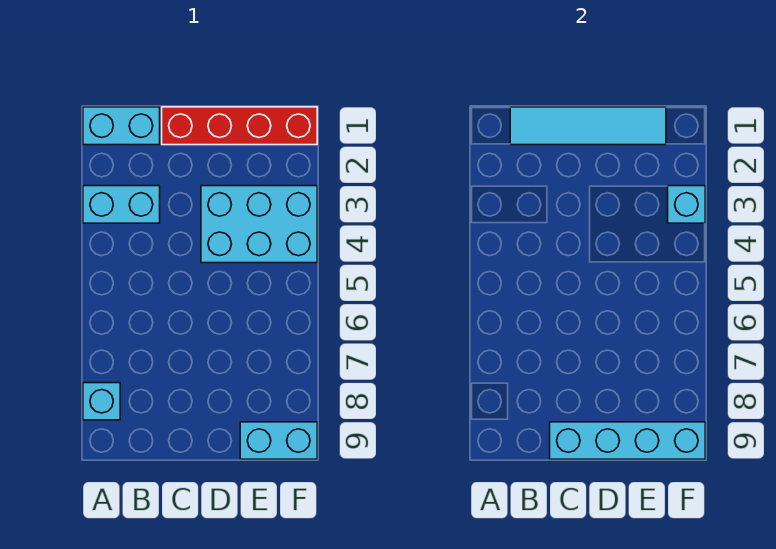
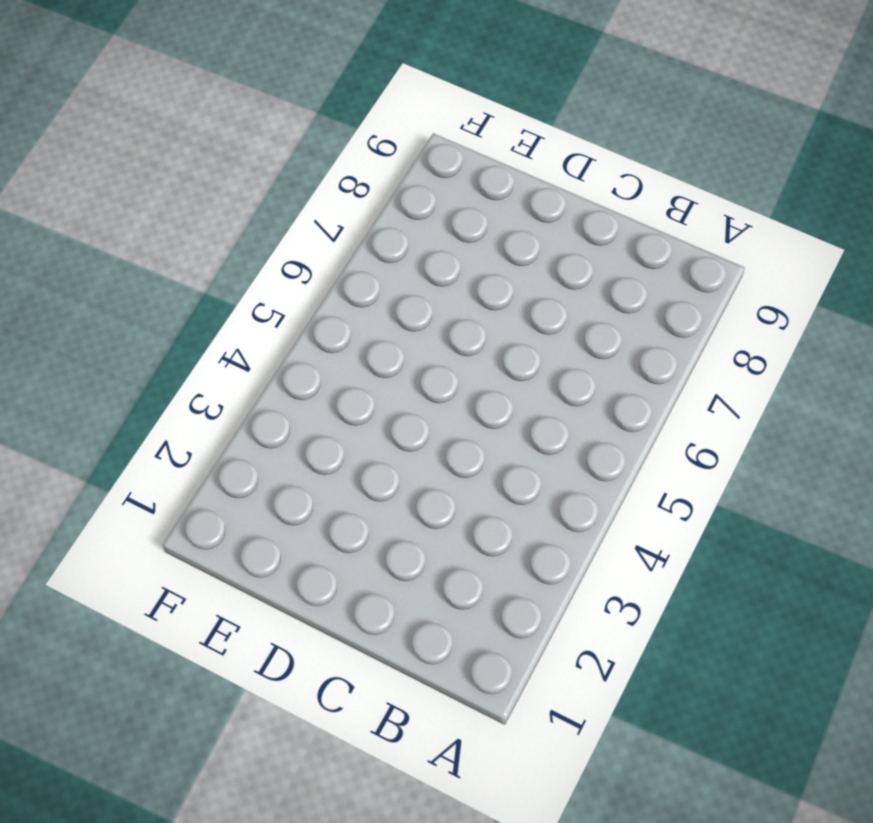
none -> cyan brick A1:B1 level 1
none -> cyan brick A3:B3 level 1

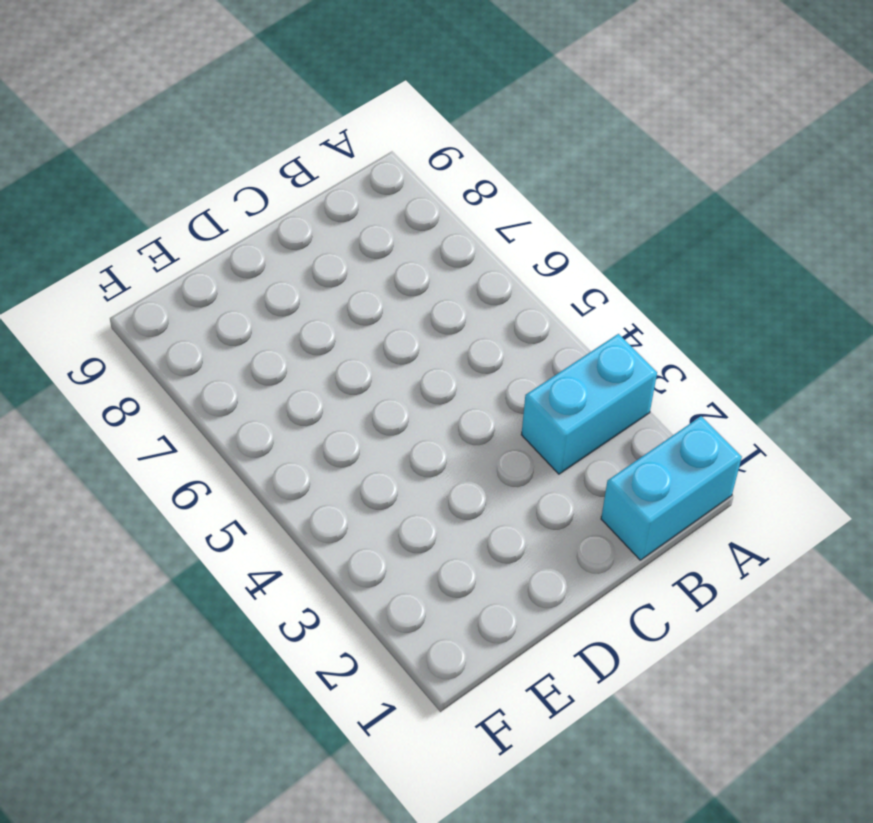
none -> cyan brick A8 level 1
none -> red brick C1:F1 level 1

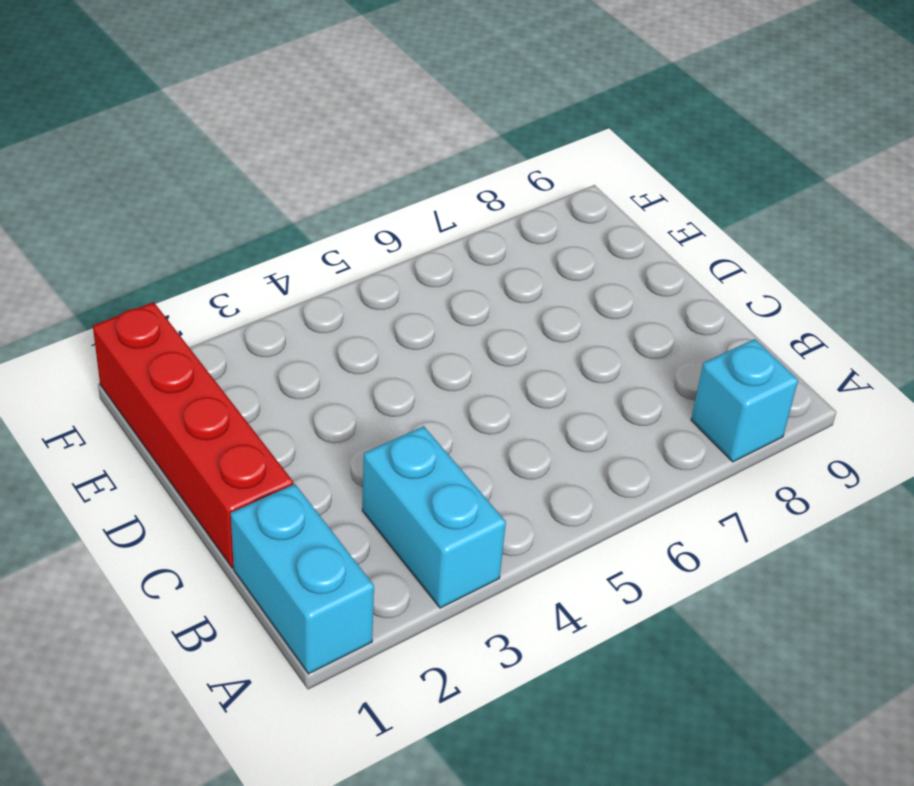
none -> cyan brick D3:F4 level 1
none -> cyan brick E9:F9 level 1

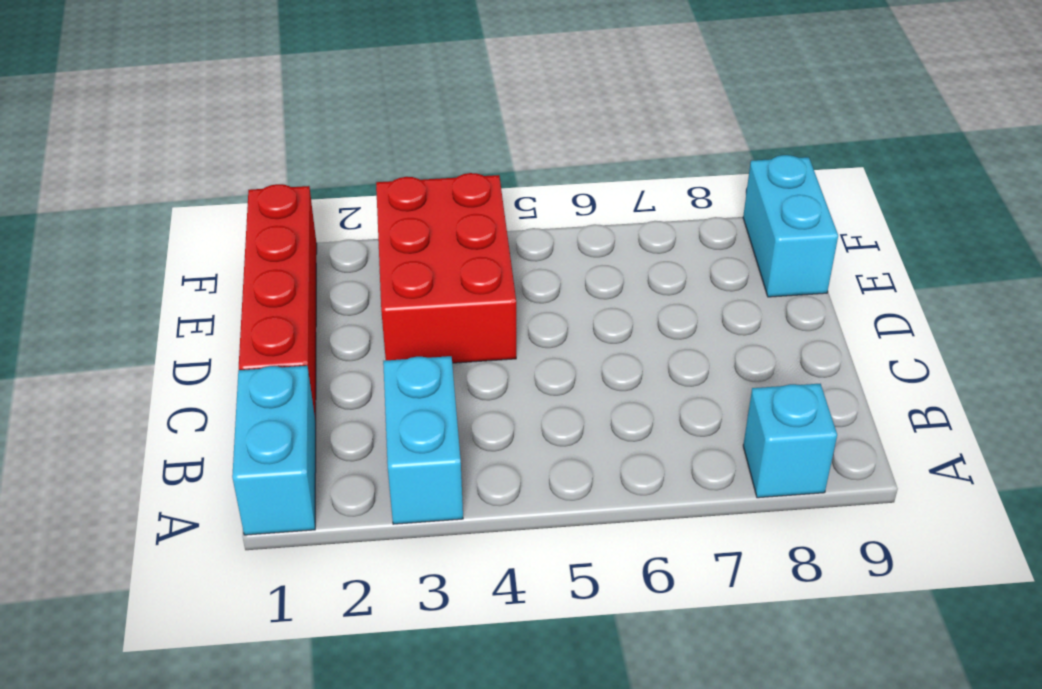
red brick D3:F4 level 1 -> cyan brick D3:F4 level 1
none -> cyan tile B1:E1 level 2
none -> cyan brick C9:F9 level 2

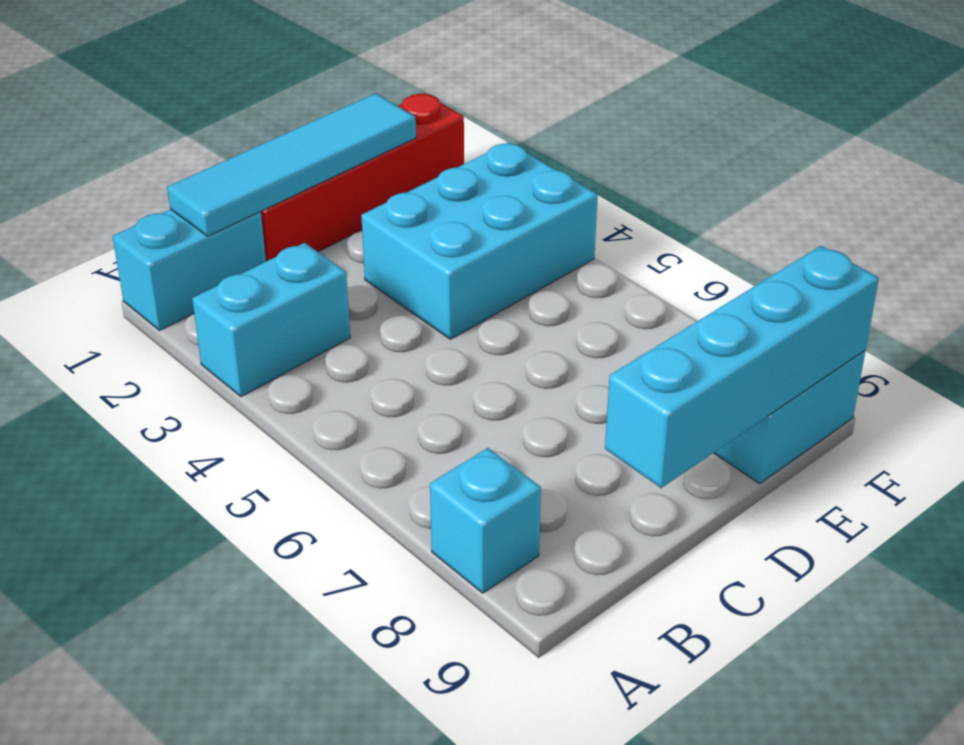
none -> cyan brick F3 level 2

